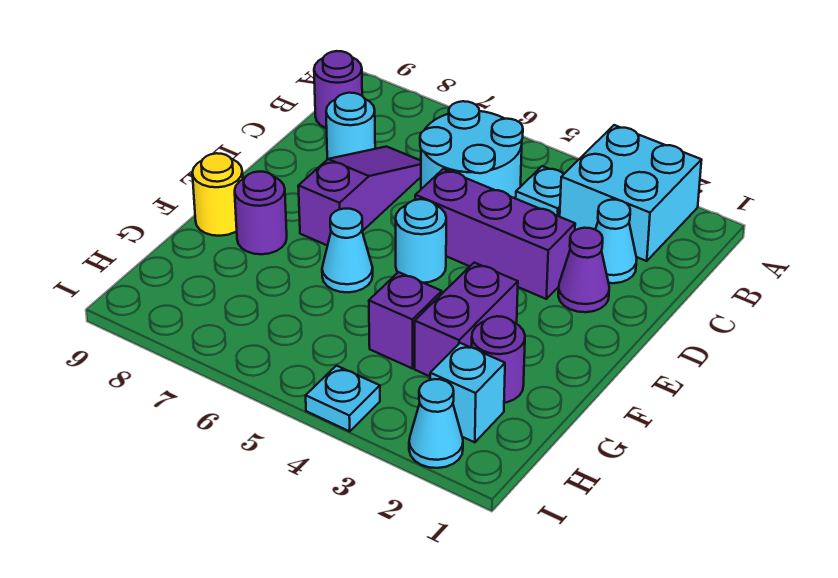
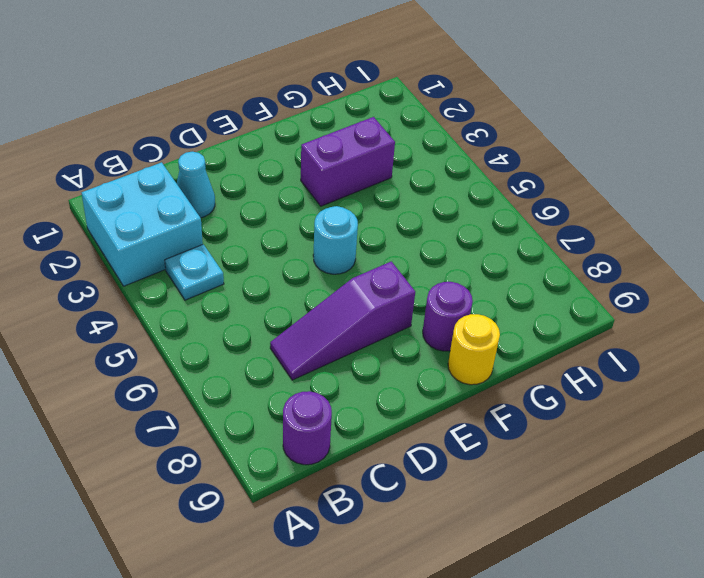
none -> cyan round brick B5:C6 level 1
none -> cyan round brick C8 level 1
none -> purple cone D2 level 1

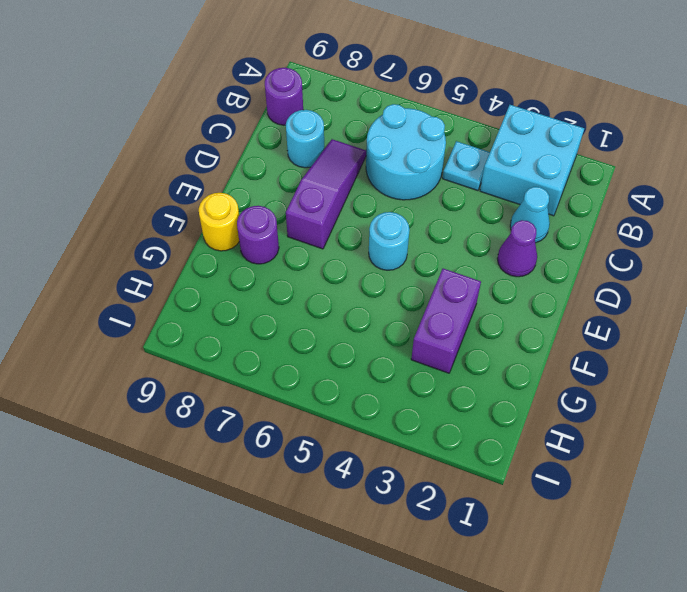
none -> purple brick D3:D5 level 1
none -> cyan cone F6 level 1
none -> purple round brick G2 level 1

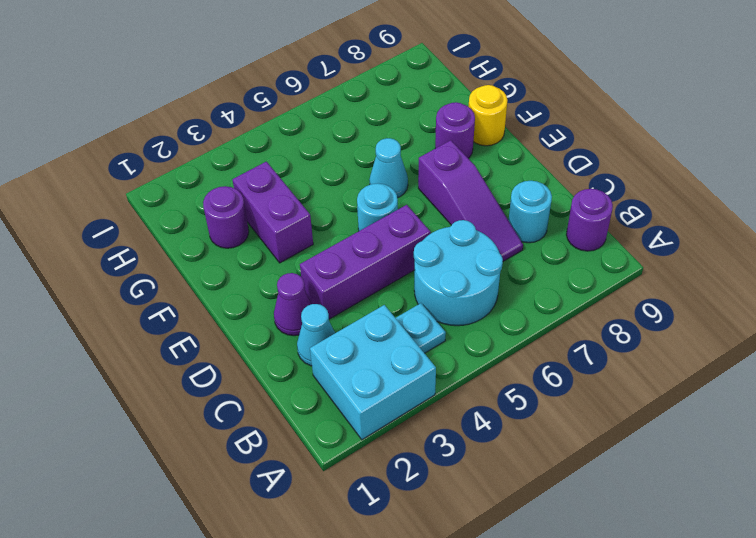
none -> purple brick G4 level 1
none -> cyan brick H2 level 1
none -> cyan cone I2 level 1

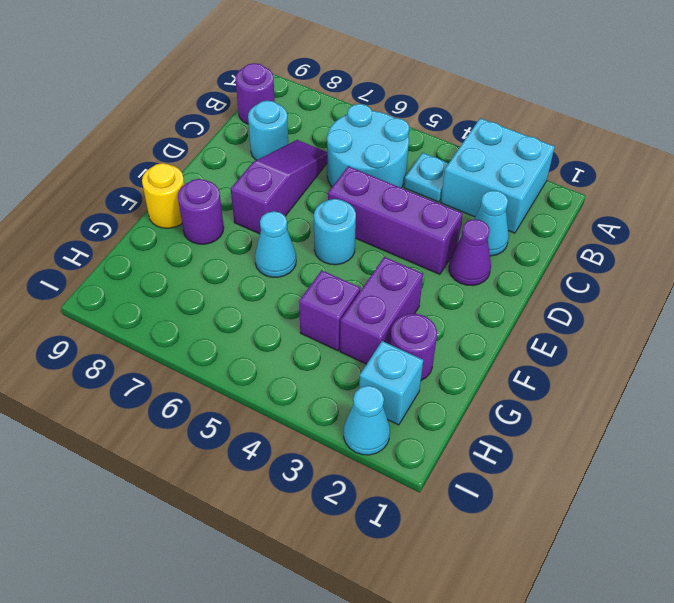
none -> cyan plate I4 level 1

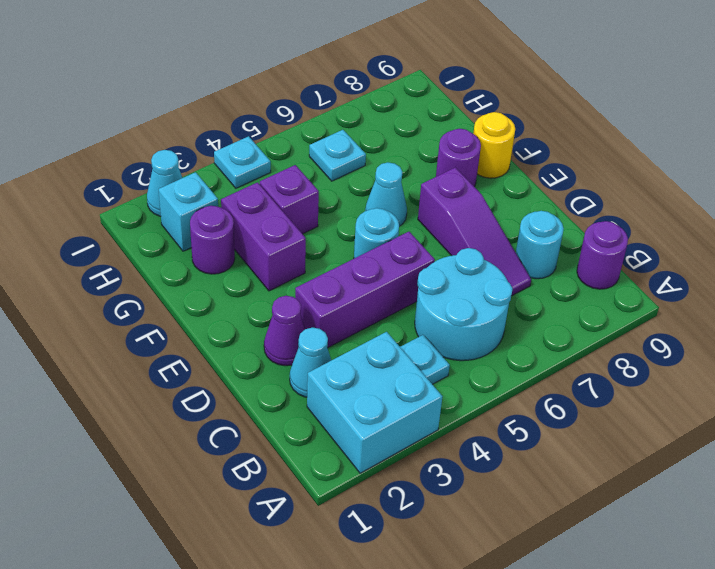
cyan plate H6 level 1 -> none

